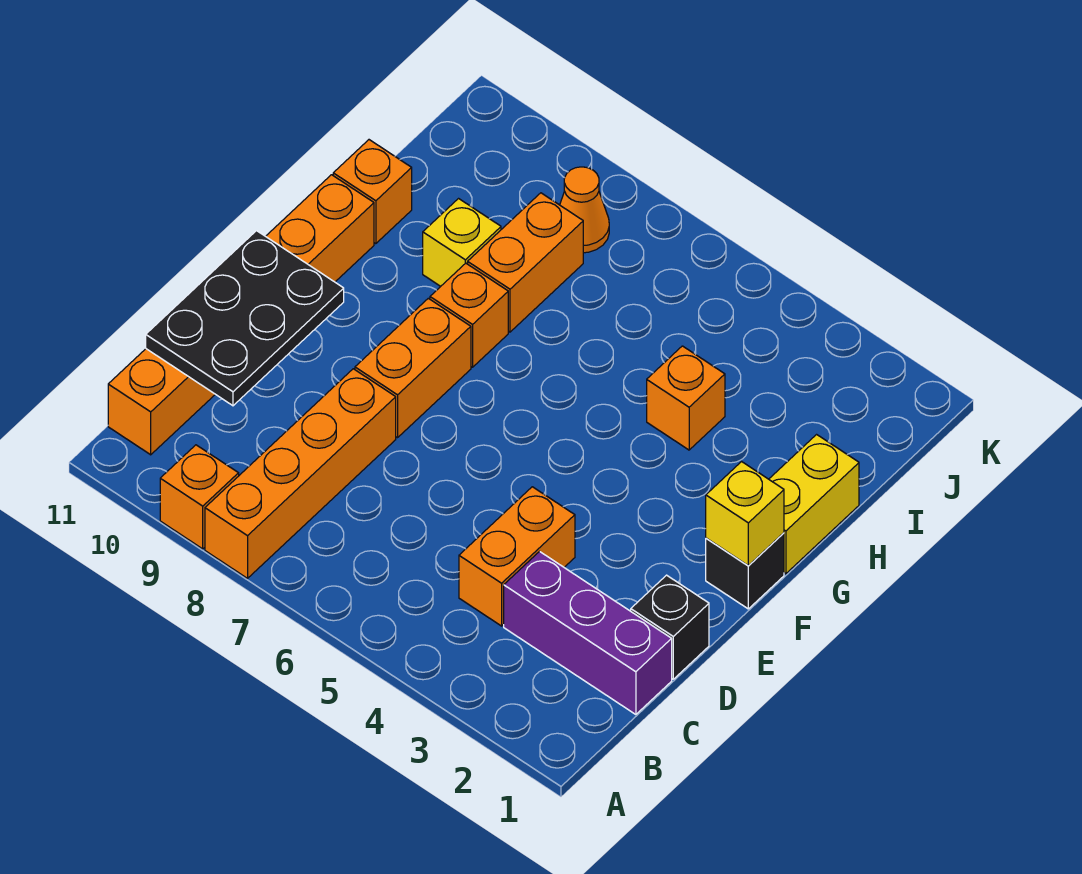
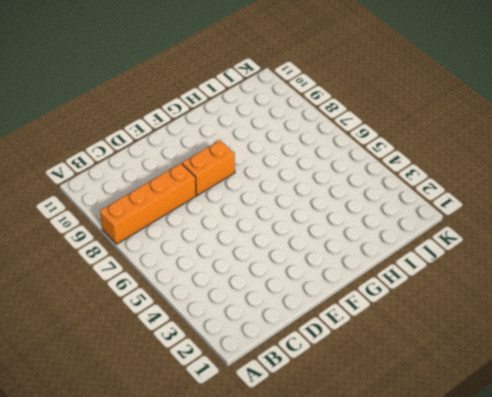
none -> orange brick A9 level 1
none -> orange brick B11:G11 level 1
none -> purple brick C1:C3 level 1

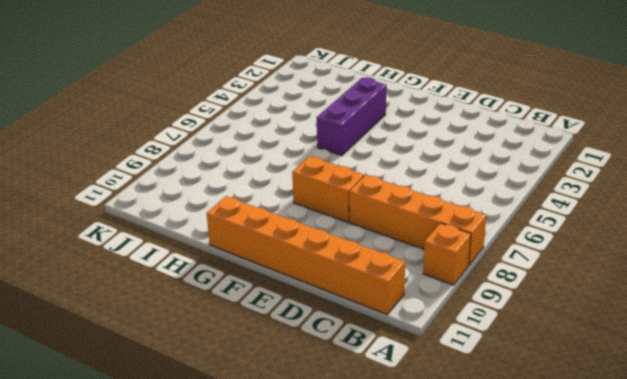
purple brick G3:G5 level 1 -> purple brick C1:C3 level 1
none -> orange brick C4:D4 level 1
none -> black brick D1 level 1
none -> black brick F1 level 1

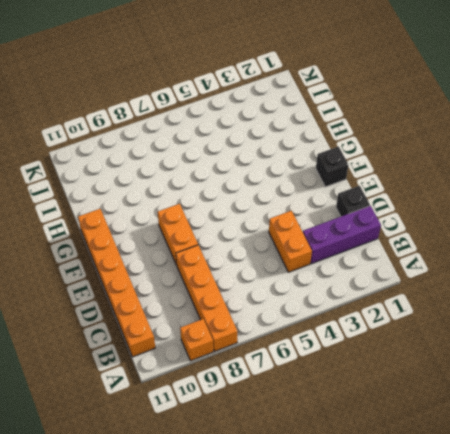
none -> yellow brick G1:H1 level 1
none -> orange brick G8 level 1
none -> orange brick H4 level 1

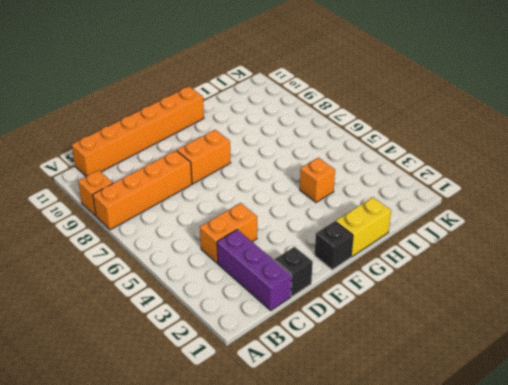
none -> orange brick G8 level 1
none -> orange brick H8:I8 level 1
none -> yellow brick H9 level 1

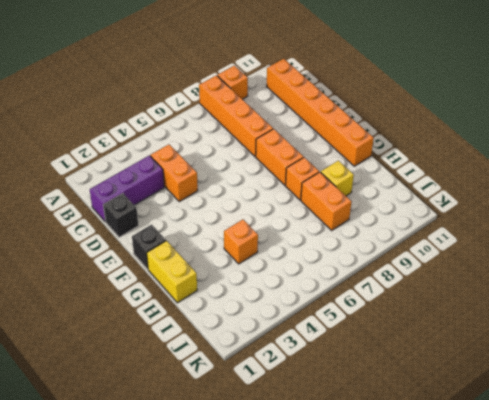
none -> orange brick H11 level 1
none -> orange cone J8 level 1
none -> black plate C10:E11 level 2

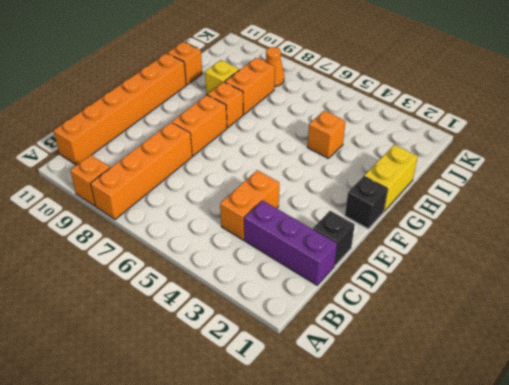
none -> black plate C10:E11 level 2
none -> yellow brick F1 level 2

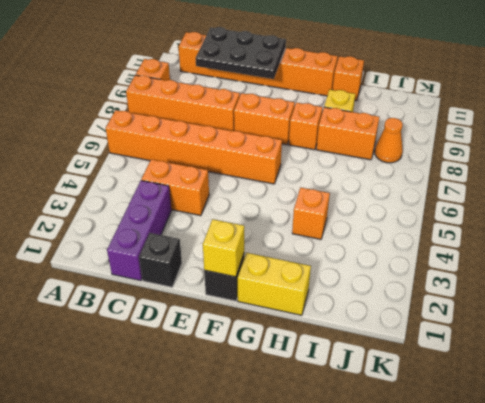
orange brick A6:F6 level 1 -> none

